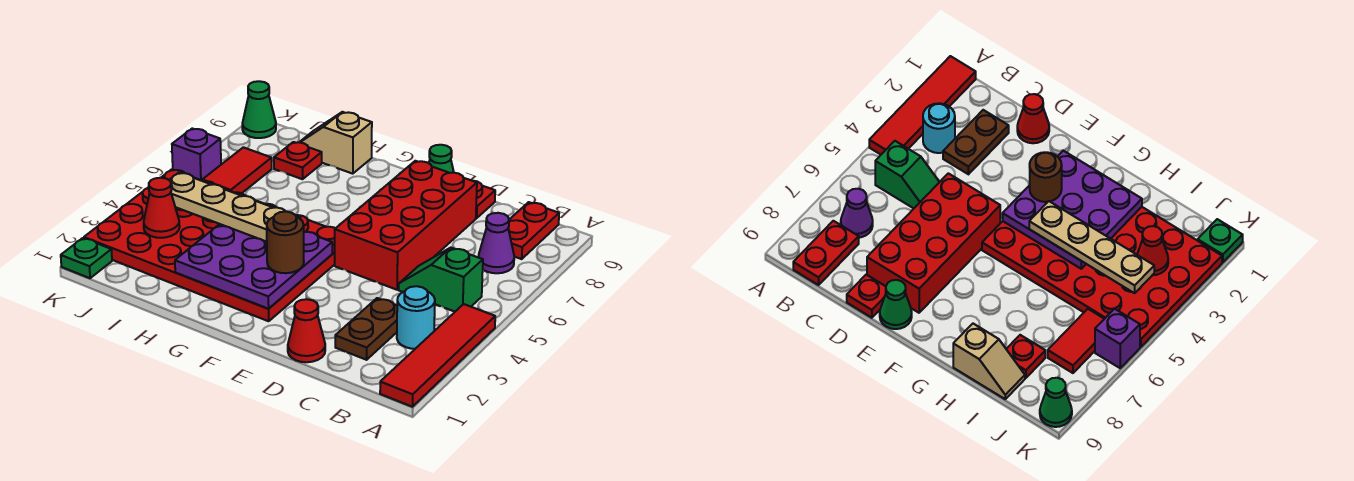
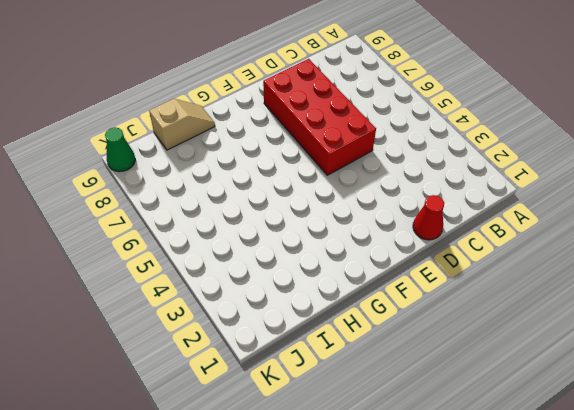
tan slope H9:I9 level 1 top I -> tan slope H9:I9 level 1 top H
none -> red tile A1:A4 level 1
none -> cyan round brick B3 level 1
none -> green slope B5:C5 level 1 top B

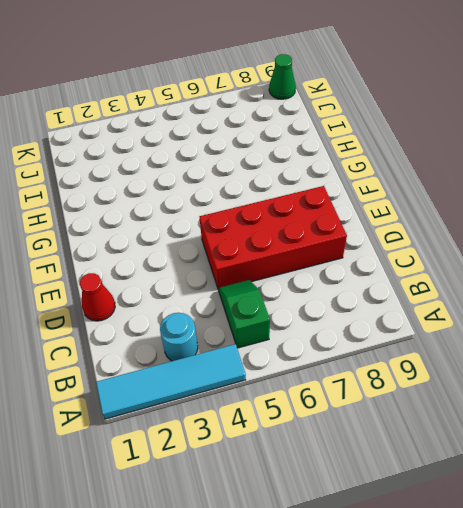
cyan tile A1:A4 level 1 -> red tile A1:A4 level 1
none -> purple cone B7 level 1
none -> red plate B8:B9 level 1
none -> brown plate C2:C3 level 1

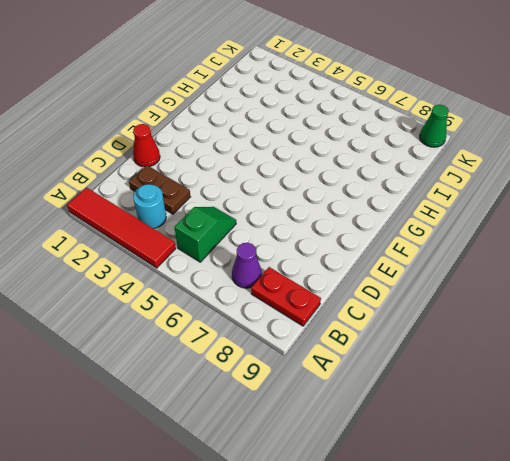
none -> red brick D5:E8 level 1
none -> red plate D9 level 1
none -> green cone E9 level 1

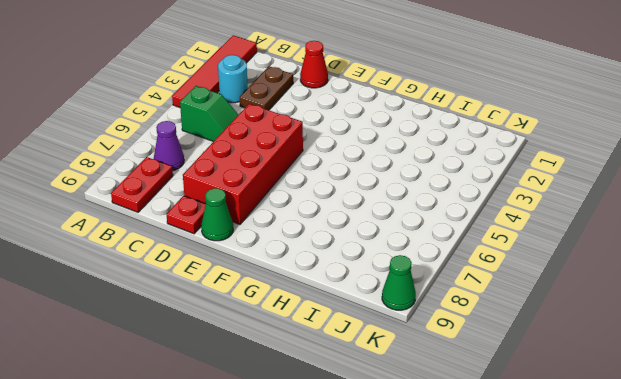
none -> red plate F2:K5 level 1
none -> tan slope H9:I9 level 1 top H
none -> red plate I8 level 1

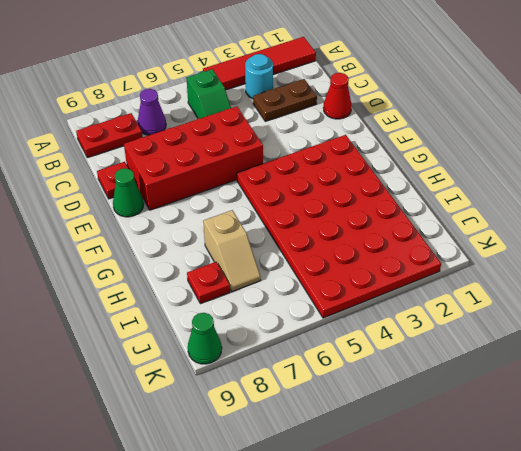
tan slope H7:I7 level 1 top H -> tan slope H9:I9 level 1 top H
none -> red tile J6:J7 level 1
none -> green plate K1 level 1
none -> purple brick K6 level 1

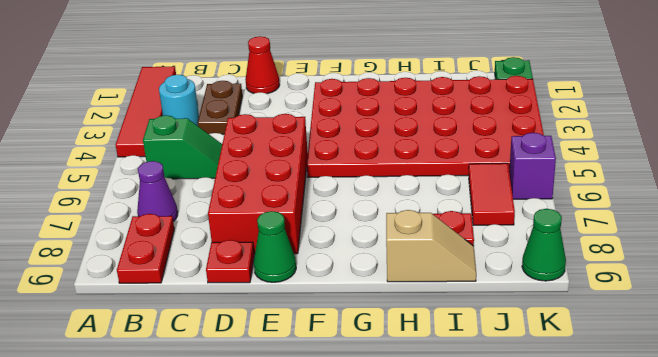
none -> purple plate F2:H4 level 2
none -> red cone J3 level 2
none -> brown round brick F3 level 3

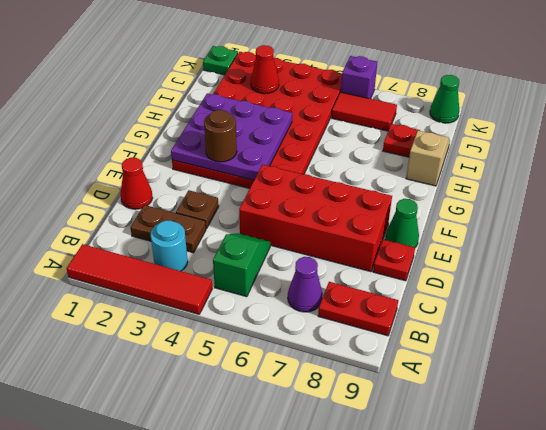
brown plate D3 level 1 -> none
none -> tan plate G4:J4 level 3

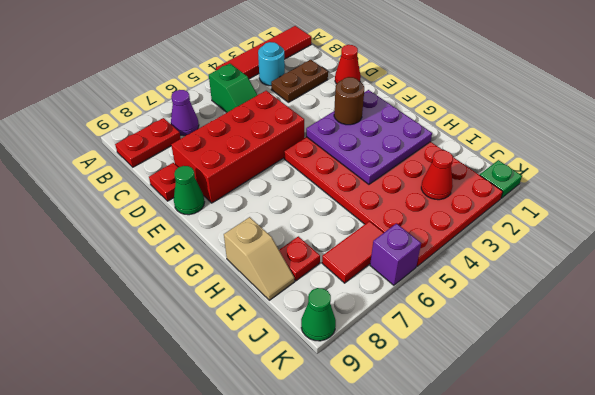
none -> tan plate G4:J4 level 3

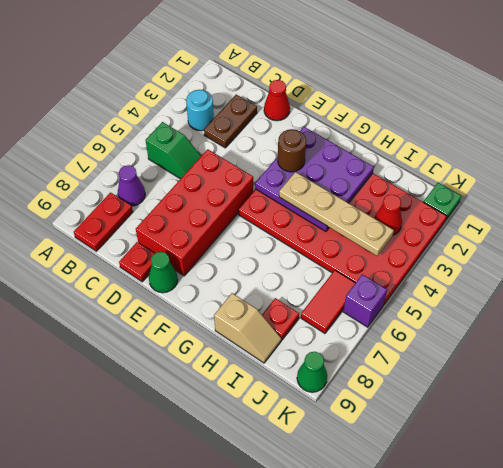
none -> red tile A1:A4 level 1

